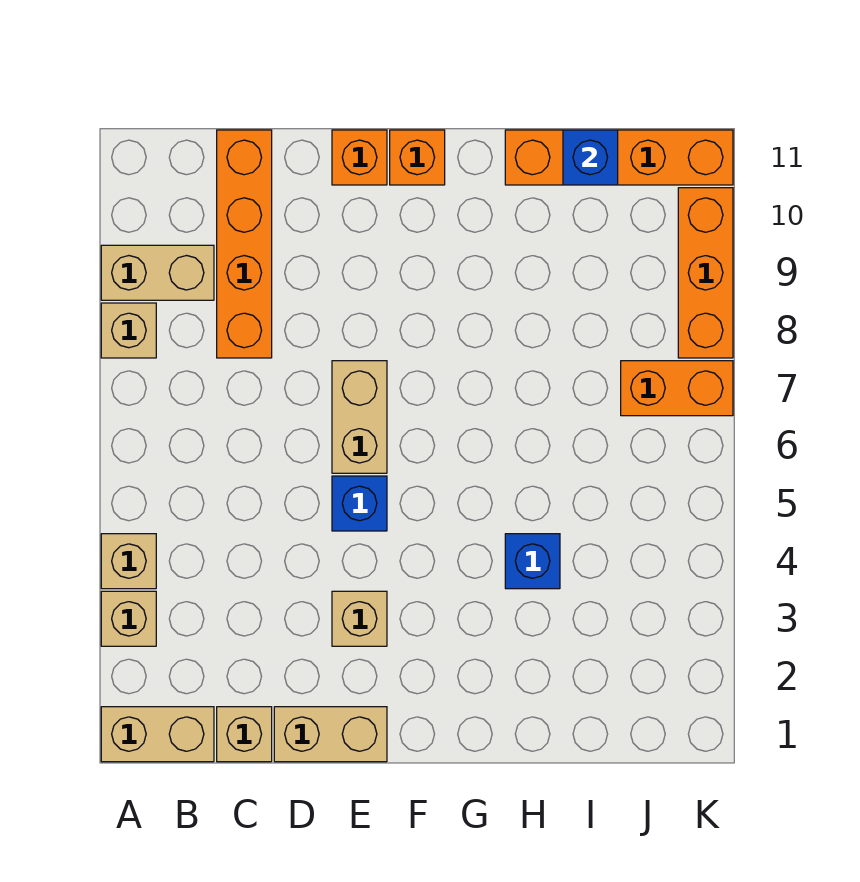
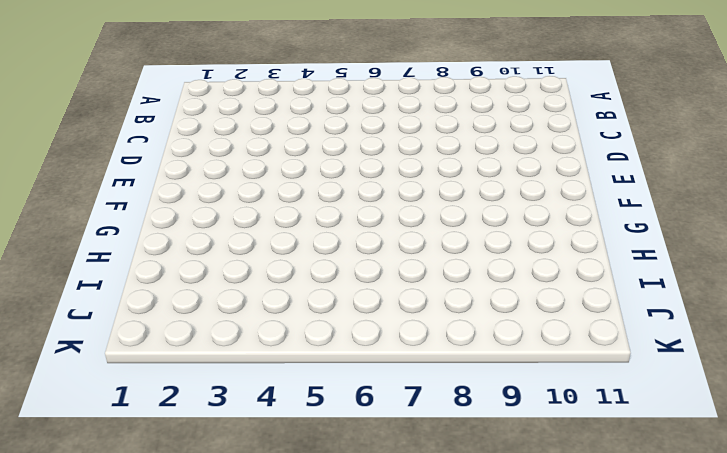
none -> tan brick A1:B1 level 1
none -> tan brick A3 level 1
none -> tan brick A4 level 1

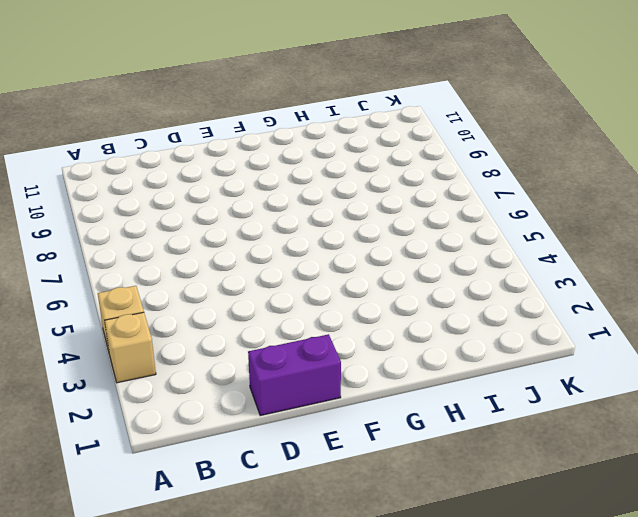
purple brick D1:E1 level 1 -> tan brick D1:E1 level 1
none -> tan brick A1:B1 level 1
none -> tan brick A8 level 1
none -> tan brick A9:B9 level 1

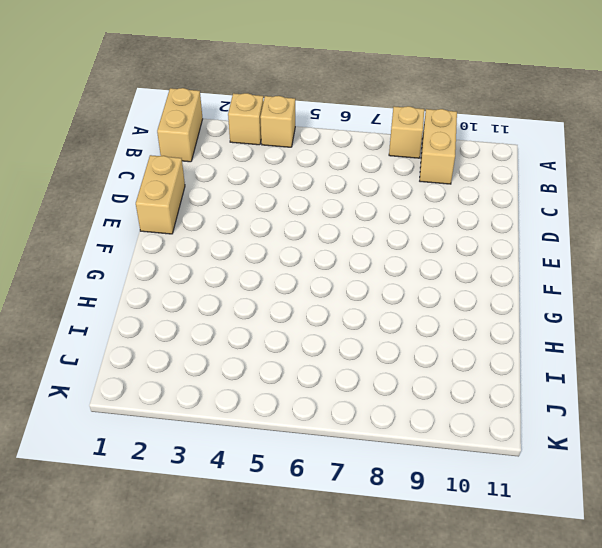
none -> tan brick C1 level 1
none -> orange brick C8:C11 level 1
none -> tan brick E3 level 1

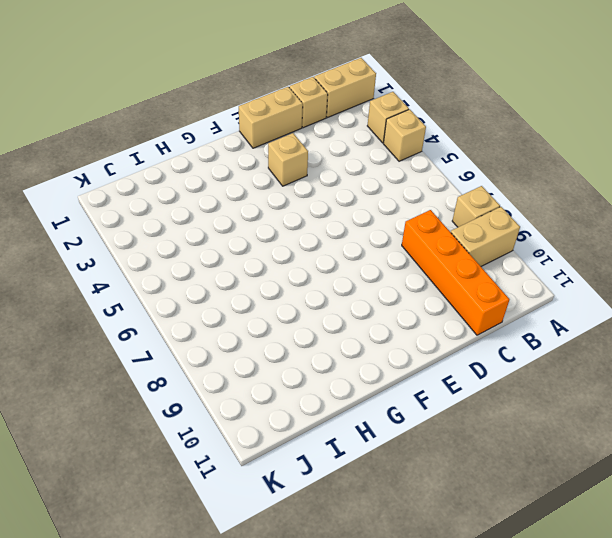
none -> blue brick E5 level 1
none -> tan brick E6:E7 level 1
none -> orange brick E11 level 1

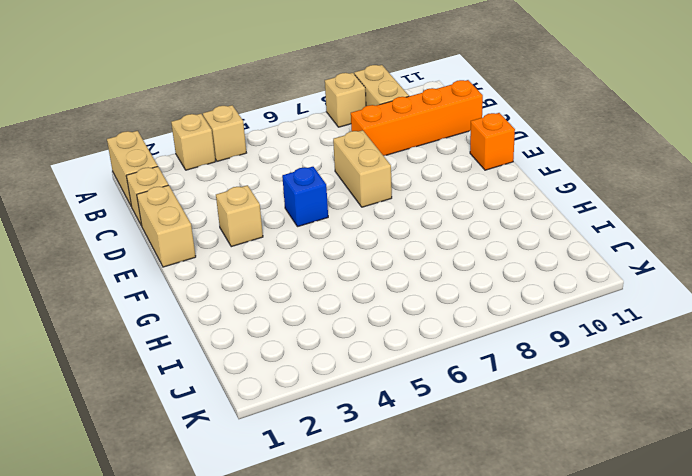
tan brick D7:E7 level 1 -> tan brick E6:E7 level 1
none -> orange brick F11 level 1
none -> blue brick H4 level 1
none -> orange brick H11:K11 level 1

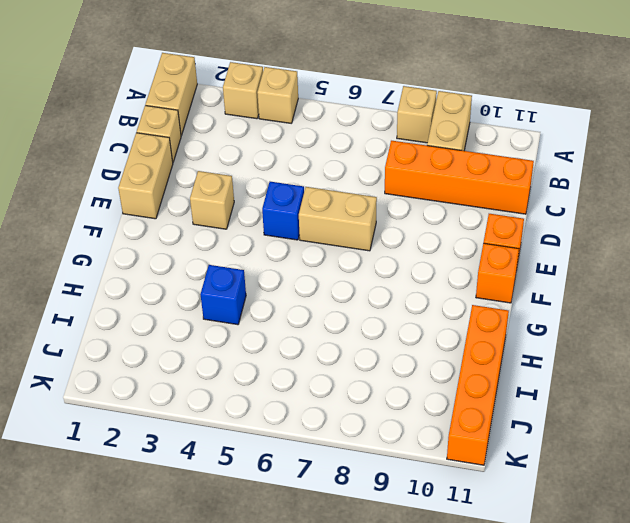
none -> orange brick J7:K7 level 1
none -> orange brick K8:K10 level 1
none -> blue brick I11 level 2

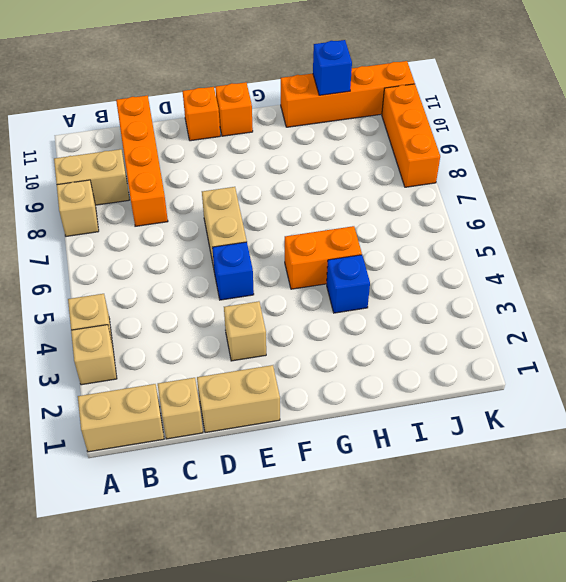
orange brick G5:H5 level 1 -> orange brick J7:K7 level 1

